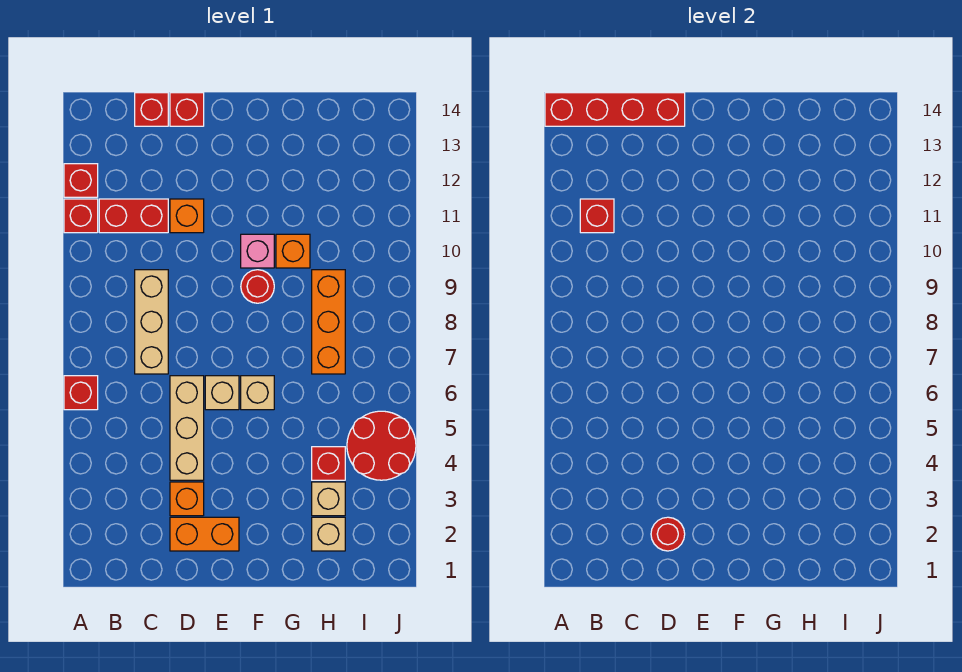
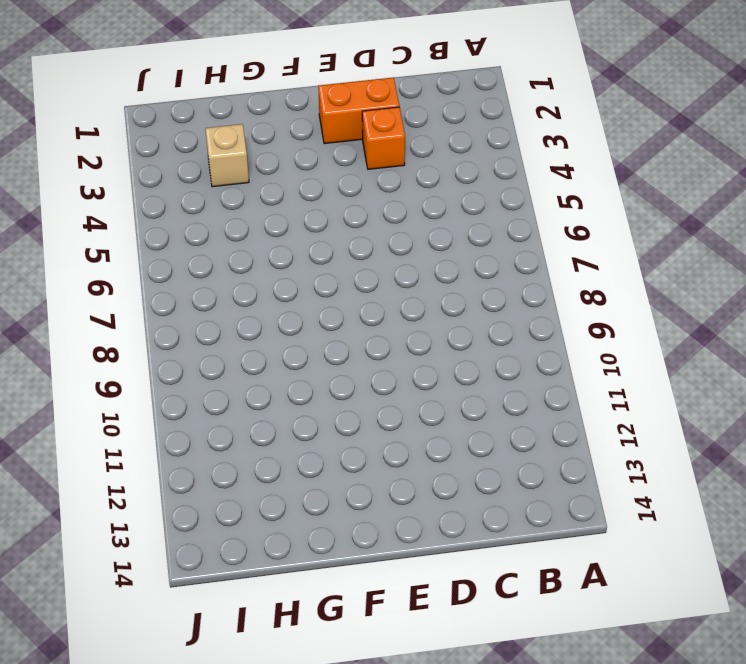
none -> red brick A6 level 1
none -> red brick A11 level 1
none -> red brick A12 level 1

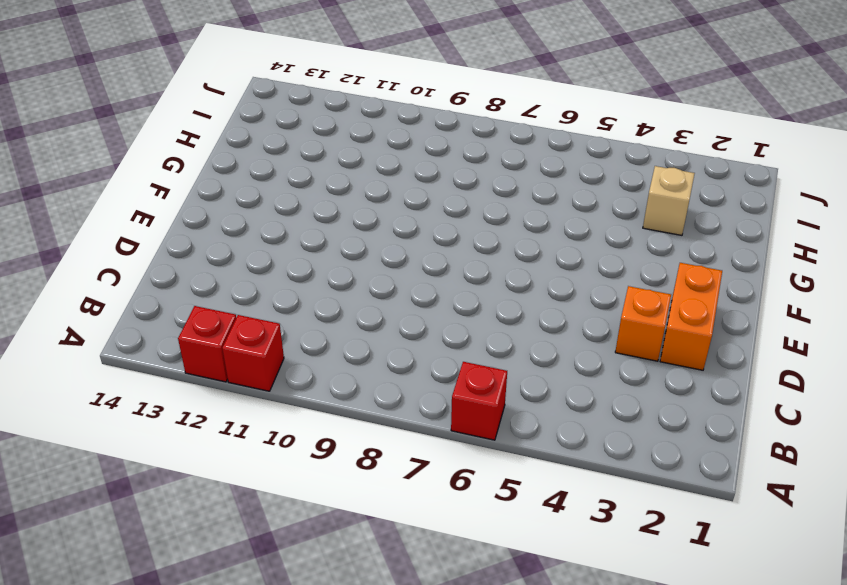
none -> red brick B11:C11 level 1
none -> tan brick C7:C9 level 1
none -> red brick C14 level 1

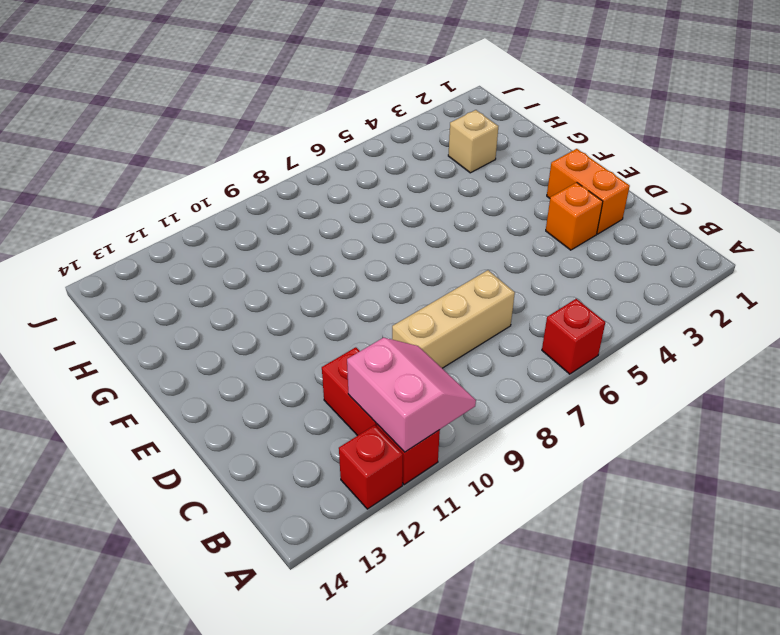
pink slope A10:B11 level 2 top 11 -> red brick B11 level 2
none -> red brick C14 level 1
none -> tan brick D4:D6 level 1
none -> orange brick D11 level 1

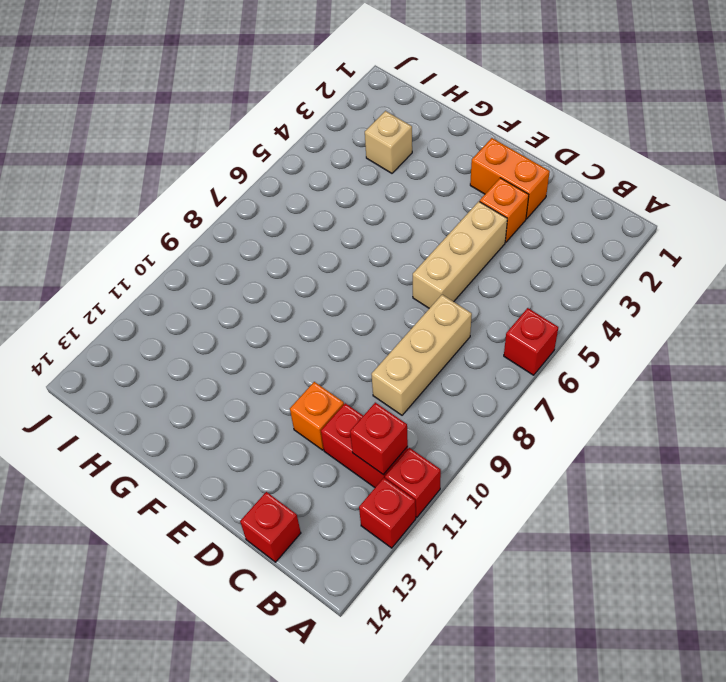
none -> red brick D14 level 1
none -> tan brick E6 level 1
none -> tan brick F6 level 1

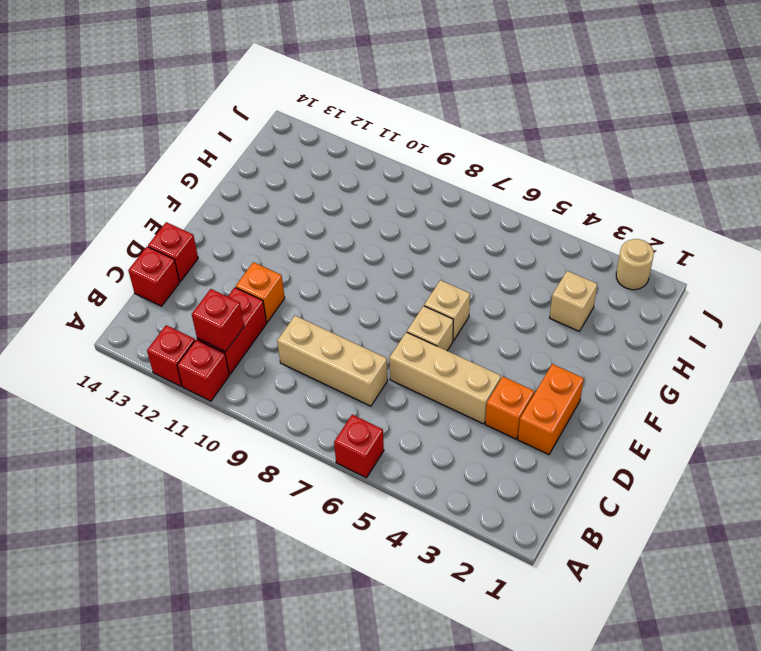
tan round brick J2 level 1 -> none
none -> red round brick F9 level 1
none -> pink brick F10 level 1
none -> orange brick G10 level 1

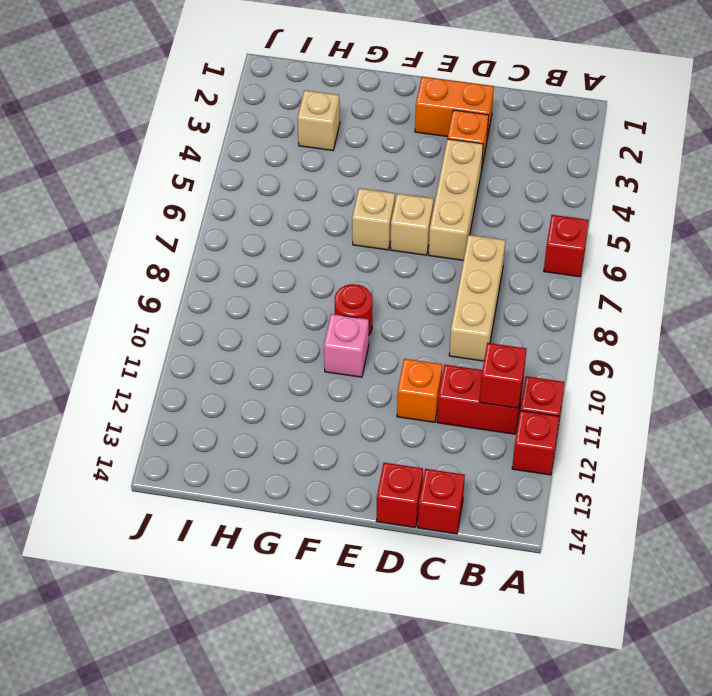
none -> orange brick G10 level 1
none -> tan brick H2 level 1
none -> red brick H4 level 1

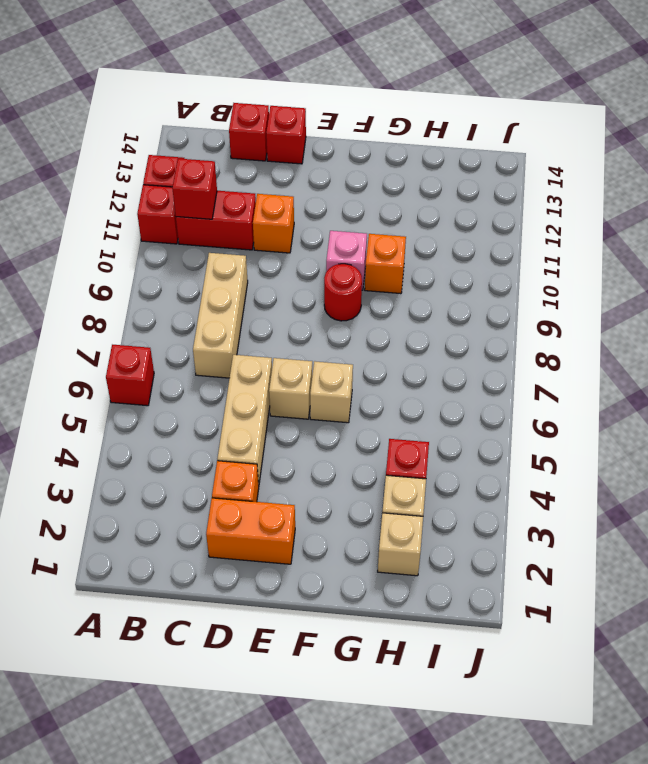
none -> orange brick H7:H9 level 1
none -> red round brick I4:J5 level 1
none -> red brick A14:D14 level 2

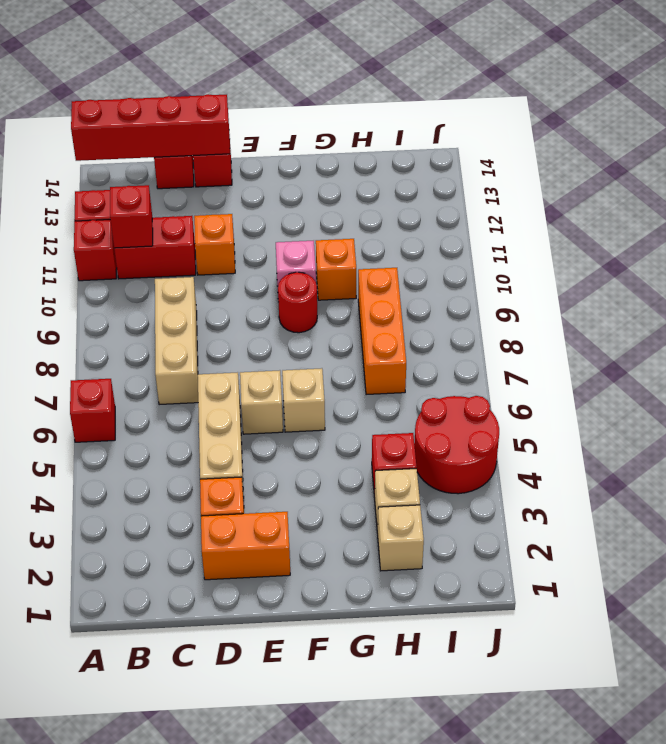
none -> red round brick D2 level 2

